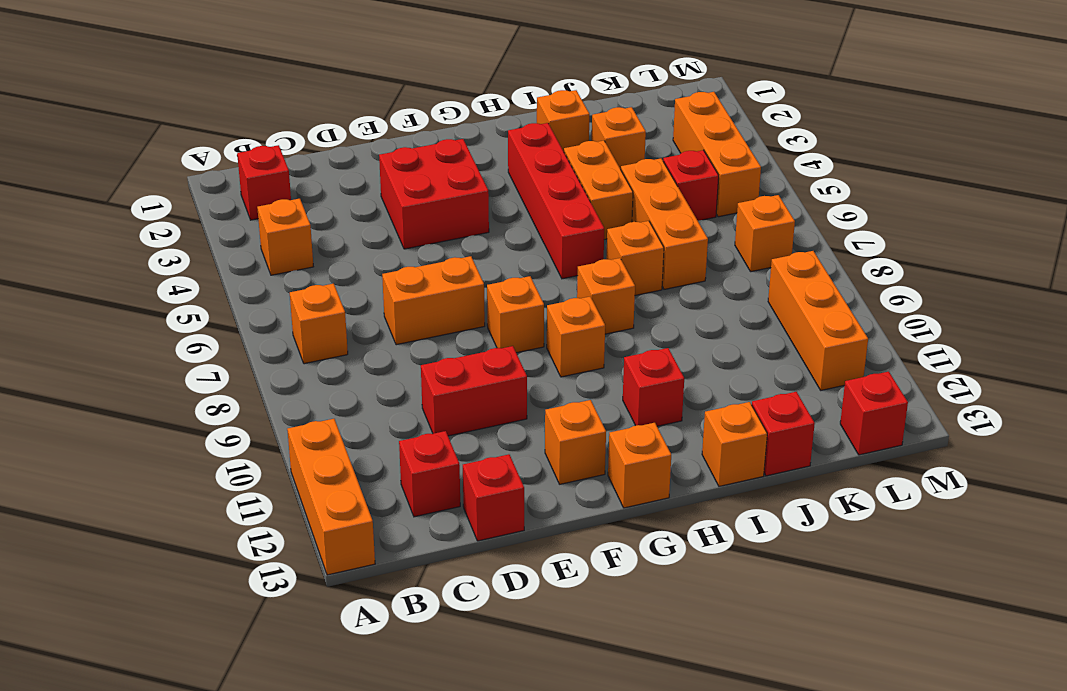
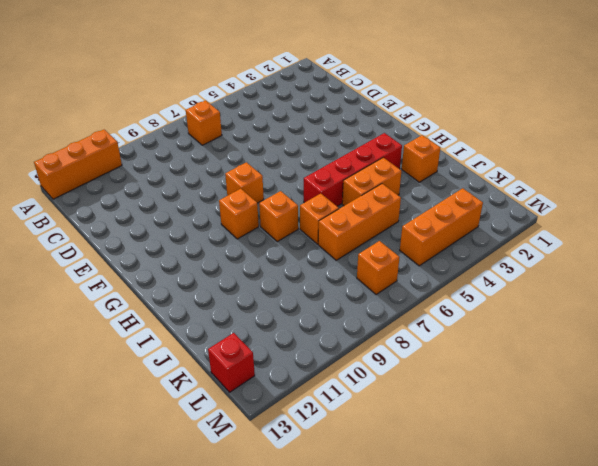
none -> red brick B2 level 1
none -> orange brick B4 level 1
none -> red brick C12 level 1

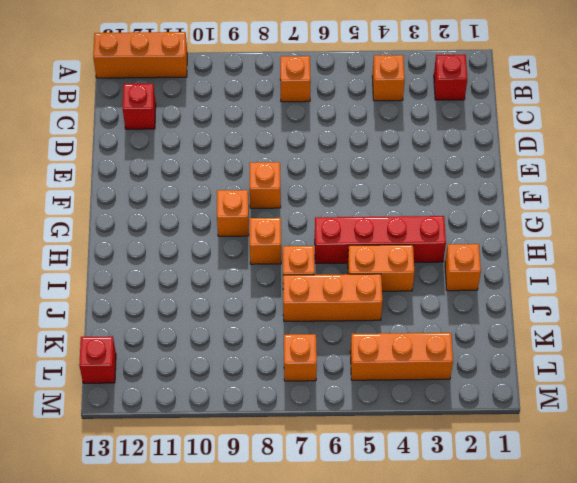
none -> orange brick D7:E7 level 1
none -> red brick D10:E10 level 1
none -> red brick D13 level 1

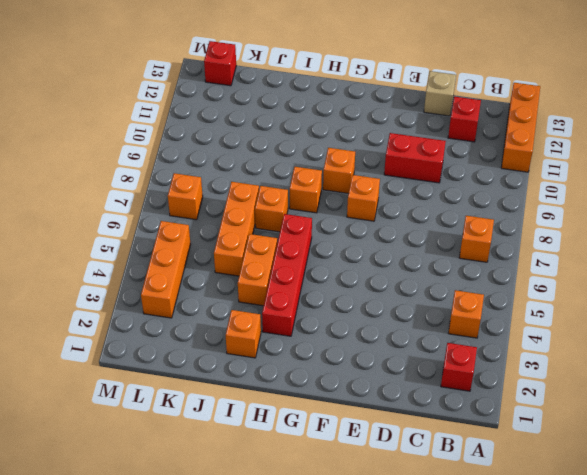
tan brick D13 level 1 -> red brick D13 level 1
none -> orange brick D7:E7 level 1
none -> red brick E3:F4 level 1
none -> orange brick F12 level 1

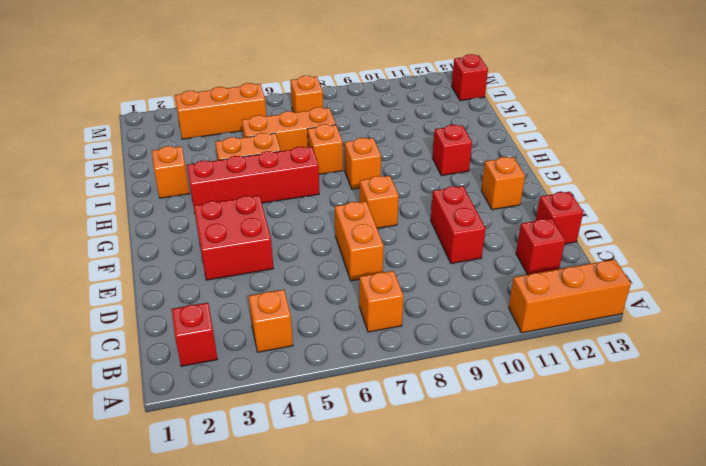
none -> orange brick G9 level 1
none -> orange brick G13 level 1
none -> orange brick I13 level 1

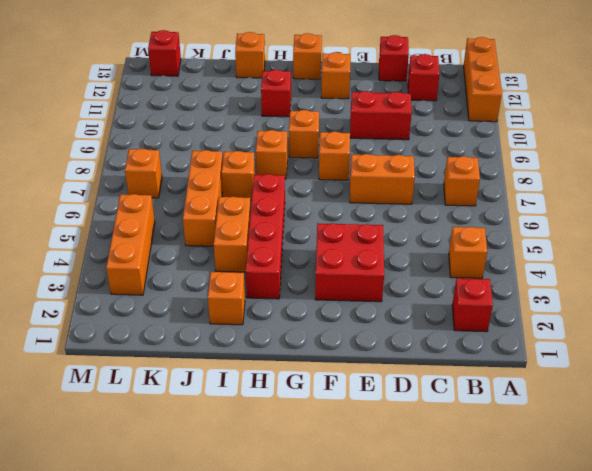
none -> orange brick J3 level 1
none -> red brick J13 level 1
none -> red brick K5 level 1

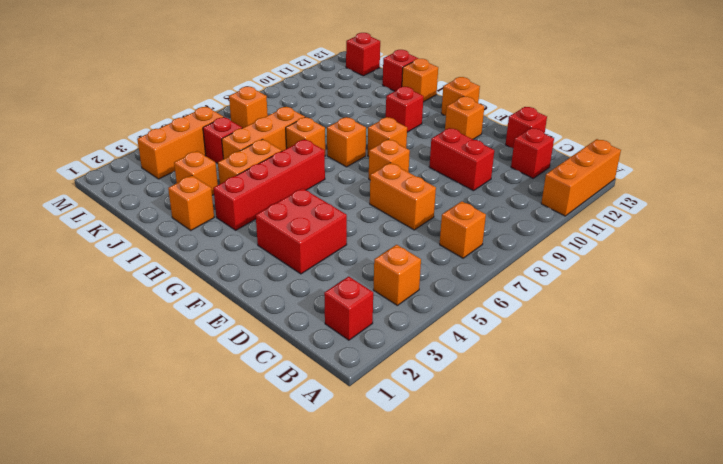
none -> orange brick L9:L11 level 1

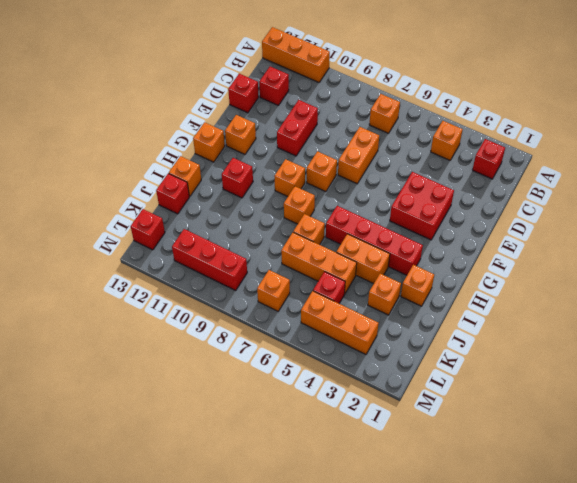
red brick L9:L11 level 1 -> orange brick L9:L11 level 1

